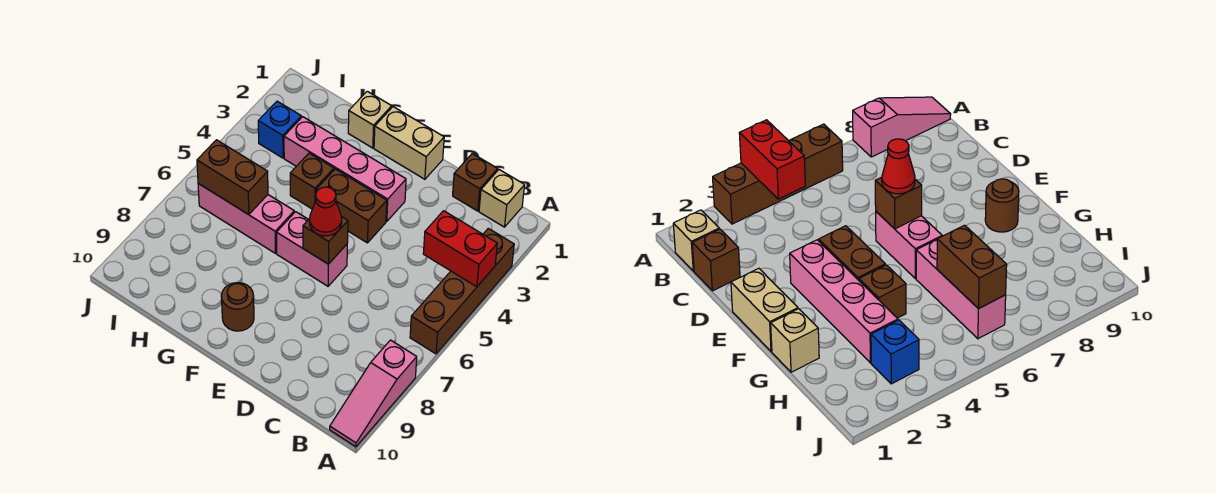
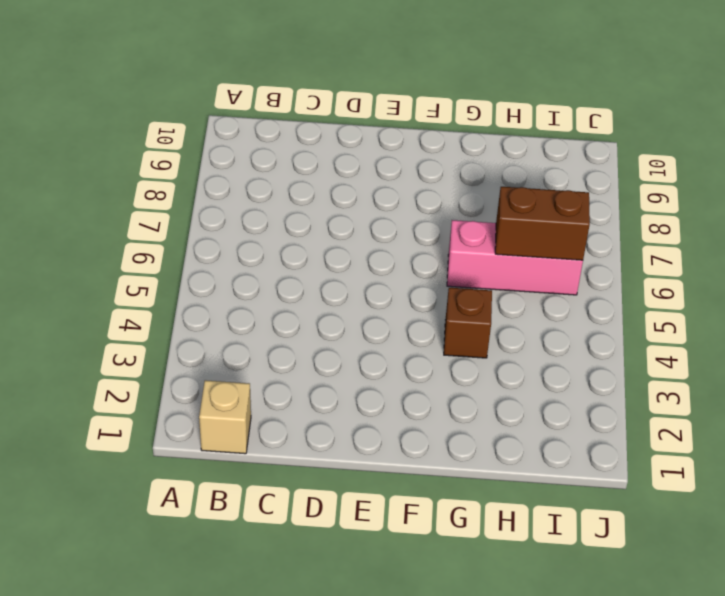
none -> brown brick A3:A6 level 1
none -> pink slope A8:A10 level 1 top 8
none -> brown brick C1 level 1

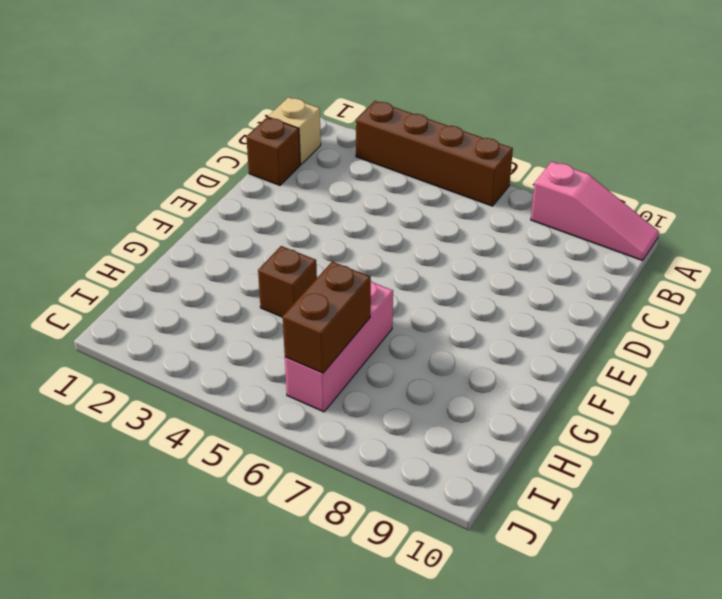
none -> tan brick E1:F1 level 1
none -> pink brick E3:H3 level 1
none -> brown brick E4:F4 level 1

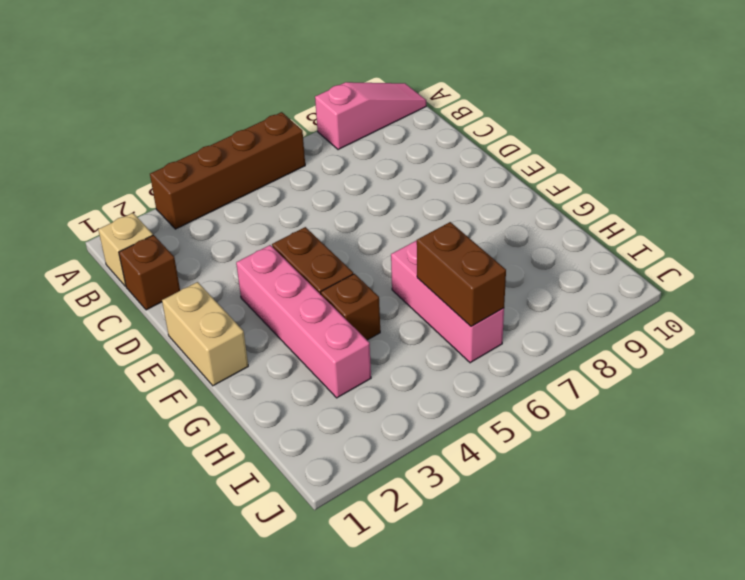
none -> pink brick E6:F6 level 1
none -> brown round brick F9 level 1
none -> tan brick G1 level 1

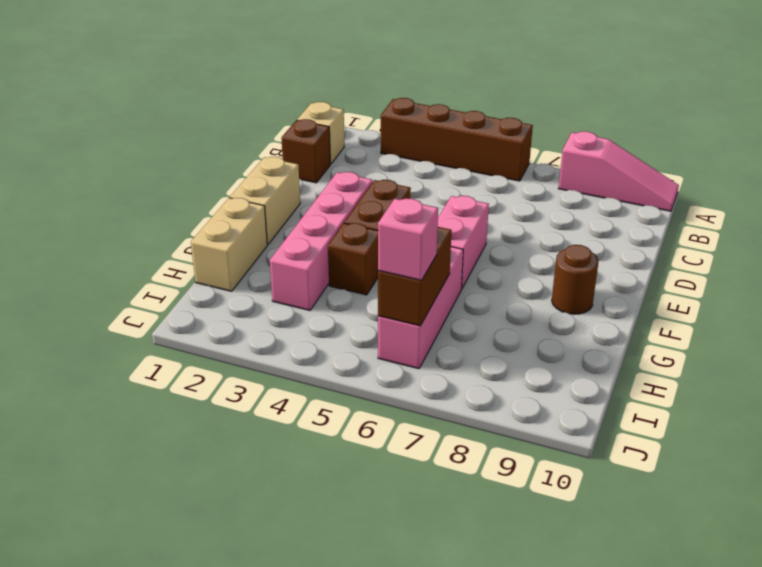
tan brick G1:H1 level 1 -> tan brick G1 level 1
pink brick I6 level 3 -> none
none -> blue brick I3 level 1
none -> red brick A4:B4 level 2
none -> brown brick E6 level 2

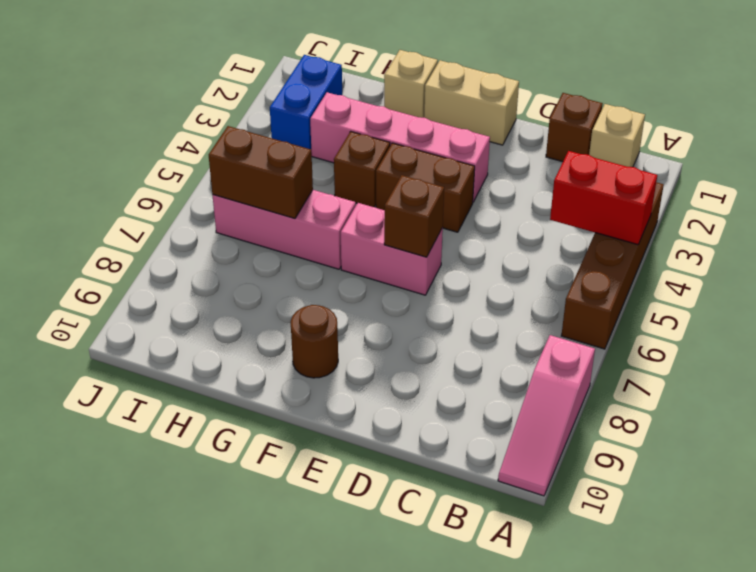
blue brick I2:I3 level 1 -> blue brick I3 level 1
none -> red cone E6 level 3

